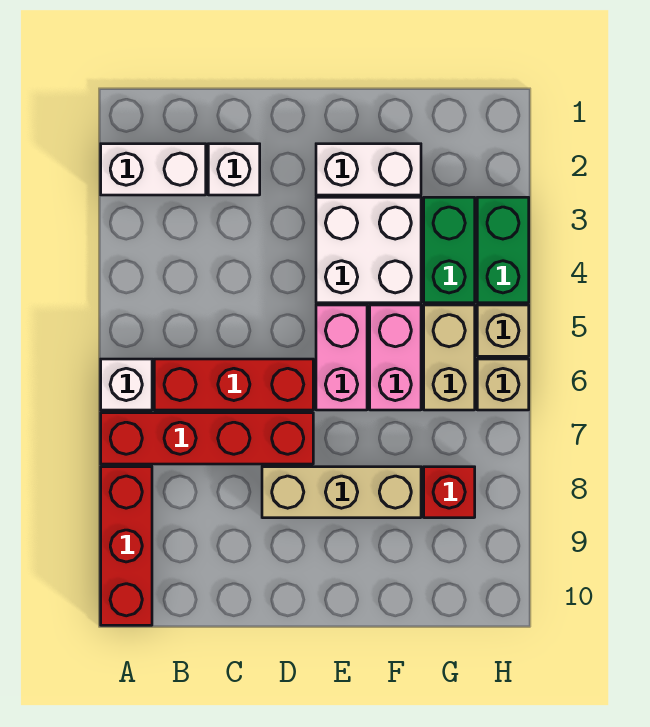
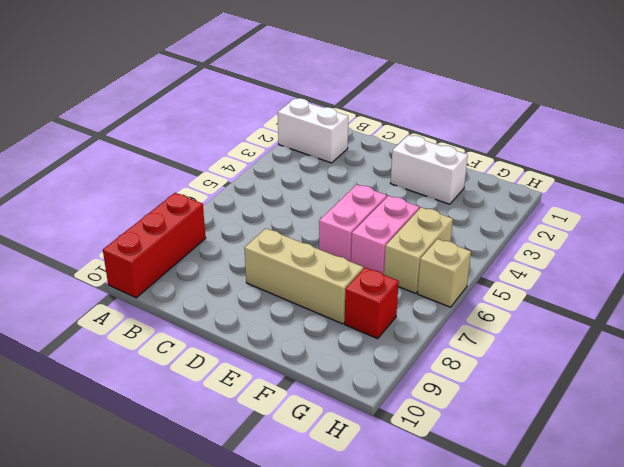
none -> white brick A6 level 1
none -> red brick A7:D7 level 1
none -> red brick B6:D6 level 1

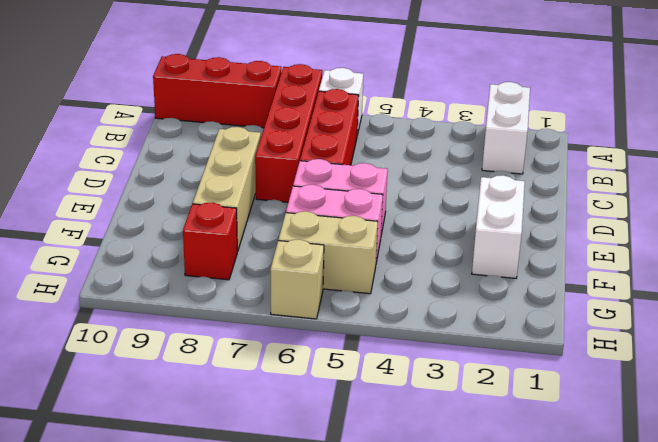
none -> white brick C2 level 1
none -> white brick E3:F4 level 1
none -> green brick G3:G4 level 1

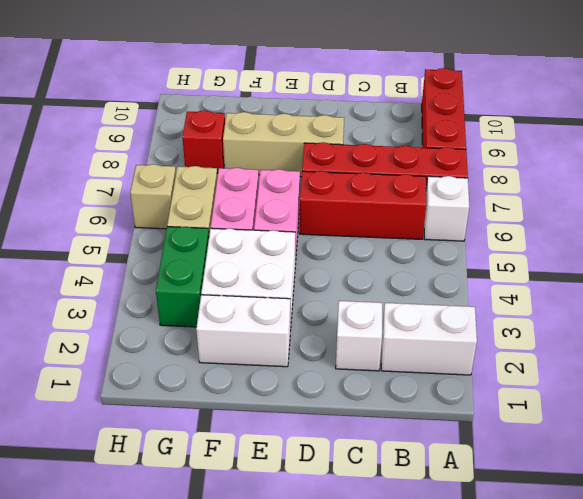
none -> green brick H3:H4 level 1
none -> tan brick H5 level 1

